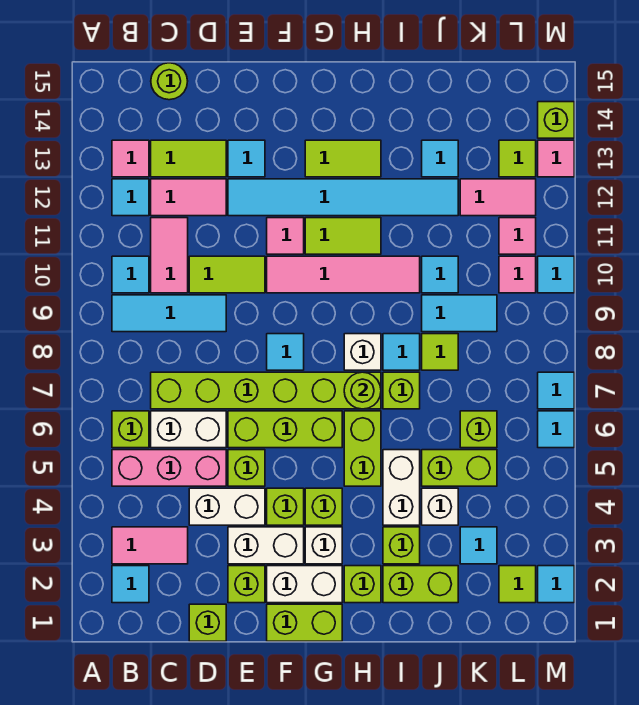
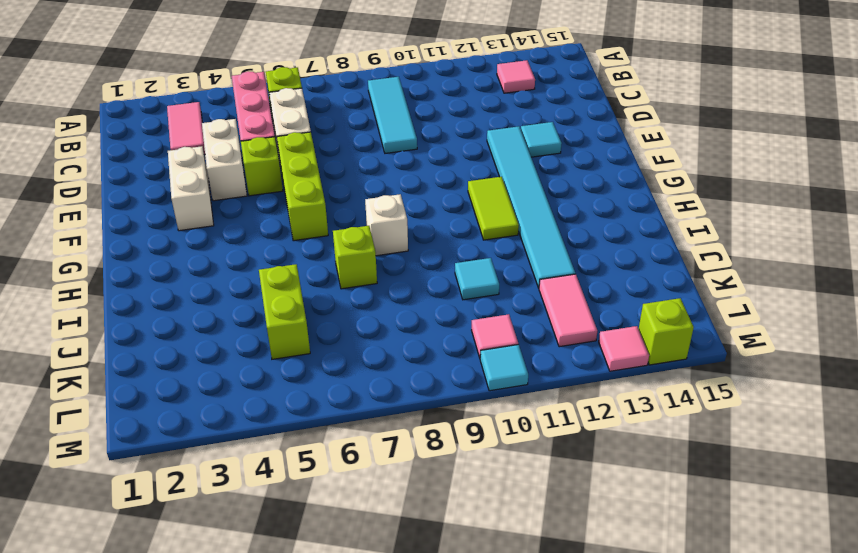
none -> cyan tile B2 level 1
none -> cyan tile B10 level 1
none -> cyan tile B12 level 1
none -> lime brick C7:H7 level 1

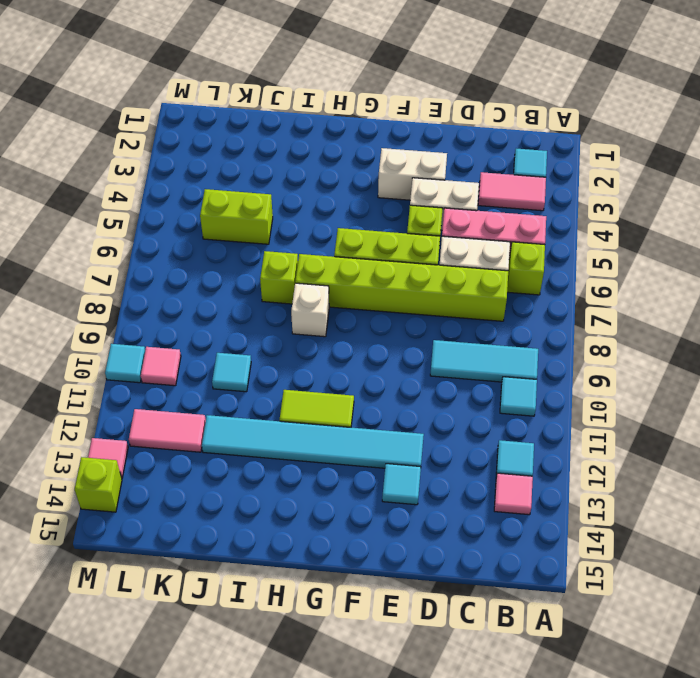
none -> pink tile C10:C11 level 1
none -> pink tile C12:D12 level 1
none -> lime tile C13:D13 level 1
none -> lime round brick C15 level 1

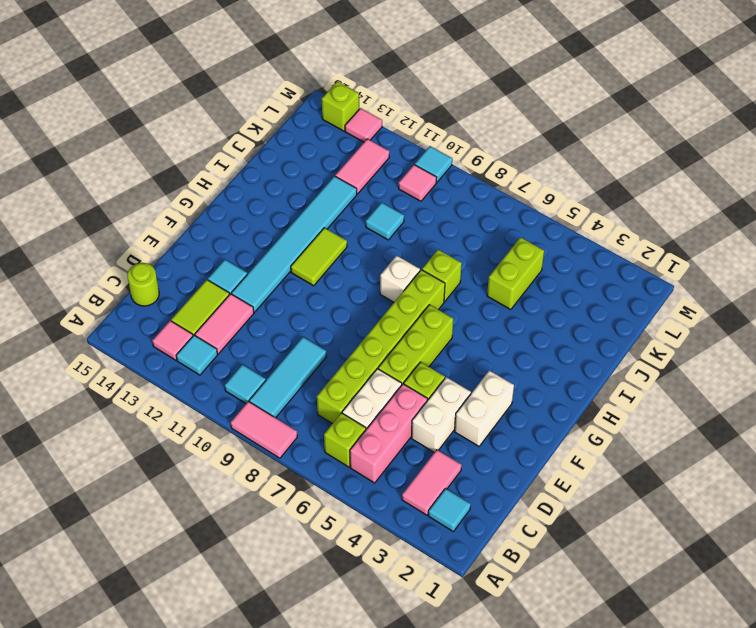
pink tile A8:A9 level 1 -> pink tile C10:C11 level 1
none -> lime brick D1 level 1
none -> lime tile D10:E10 level 1
none -> lime brick E2 level 1
none -> lime brick F1:G1 level 1

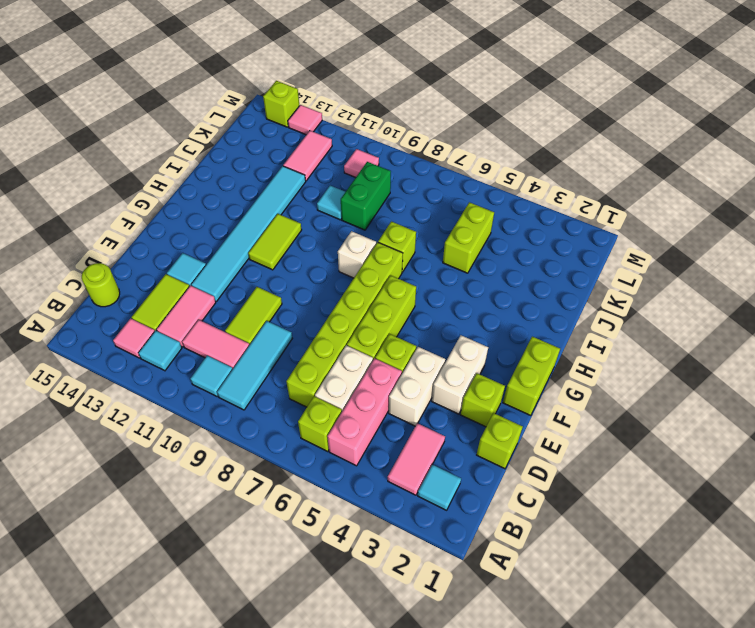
green brick J9:K9 level 1 -> cyan tile J9:K9 level 1
none -> white brick F2:G2 level 1
none -> lime brick F4 level 1
none -> cyan tile F8 level 1
none -> pink tile F10:I10 level 1

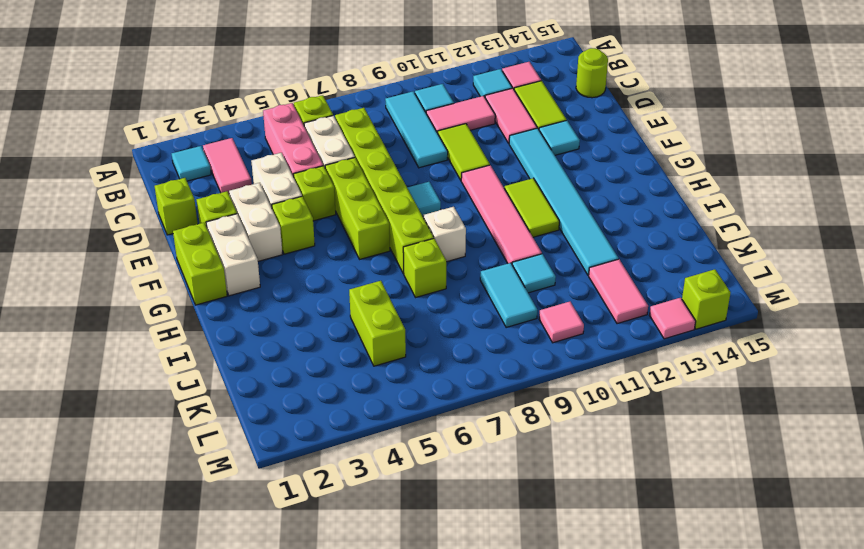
none -> pink tile F11 level 1
none -> white brick G3 level 1
none -> lime brick G4 level 1
none -> lime tile G13:H13 level 1

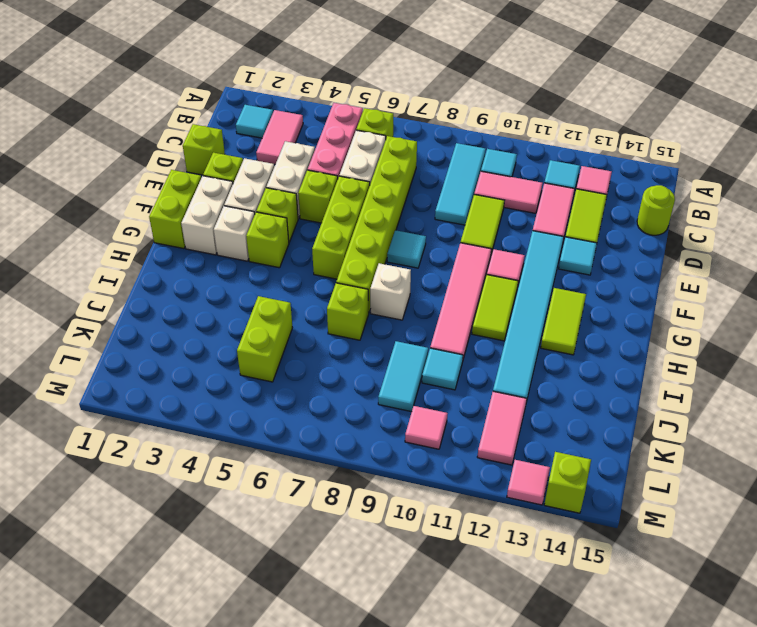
none -> lime brick H2 level 1
none -> lime brick H5:H6 level 1
none -> lime brick I2:J2 level 1
none -> lime brick I3 level 1

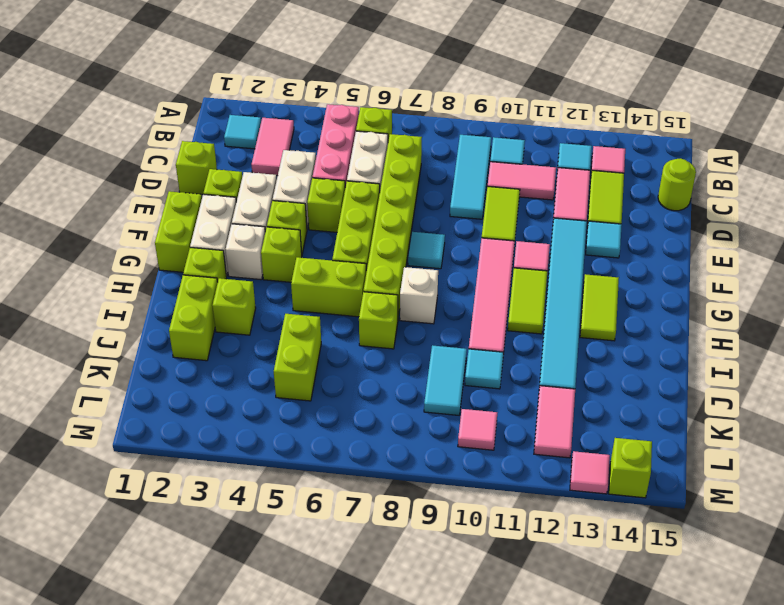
none -> white brick I4:I5 level 1
none -> cyan tile I8 level 1
none -> white brick J4 level 1
none -> lime tile J8 level 1

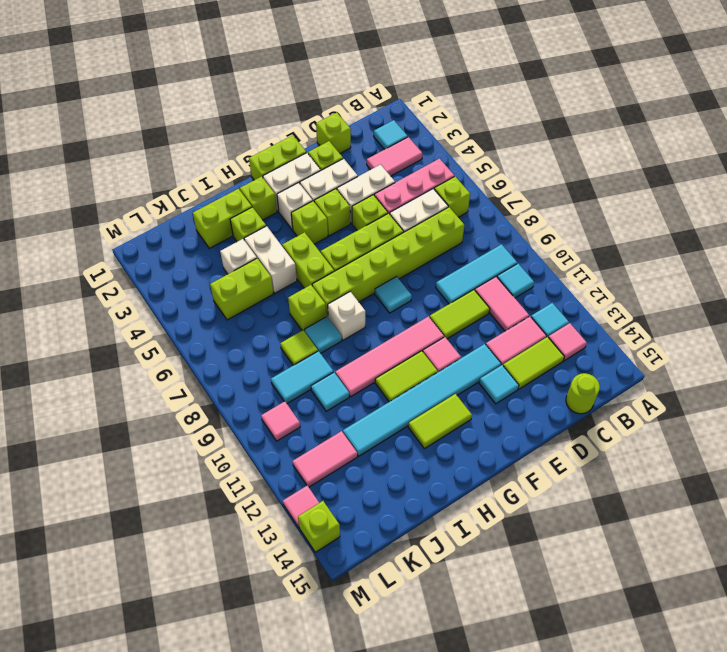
none -> cyan tile J13 level 1
none -> cyan tile K3 level 1
none -> lime brick K6 level 1
none -> lime tile L2 level 1

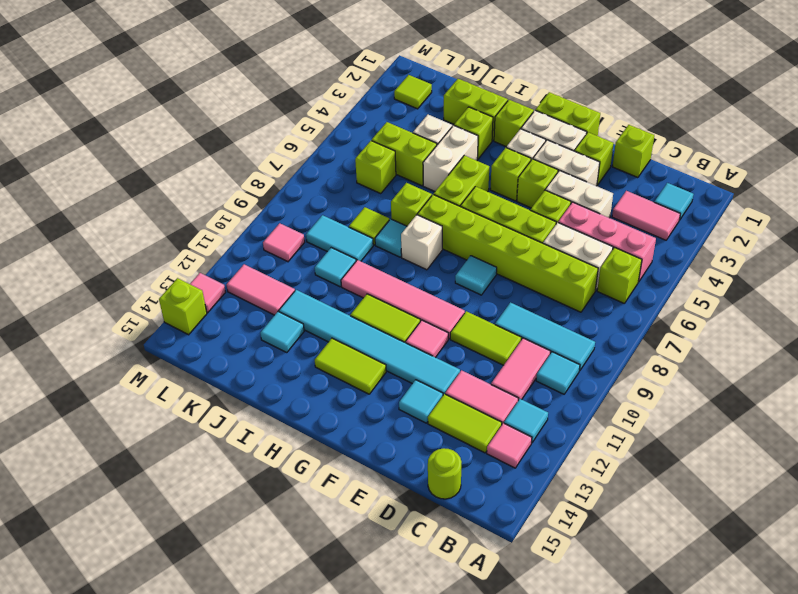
none -> cyan tile K3 level 1
none -> pink tile L11 level 1
none -> lime tile L13 level 1
none -> cyan tile M2 level 1

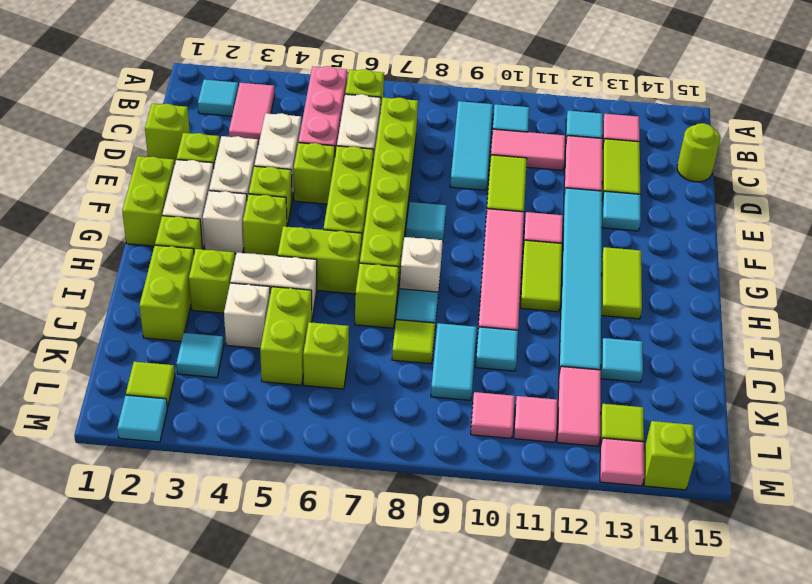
none -> cyan tile M6 level 1
none -> cyan tile M7 level 1
none -> cyan tile M10 level 1
none -> lime round brick H7 level 2

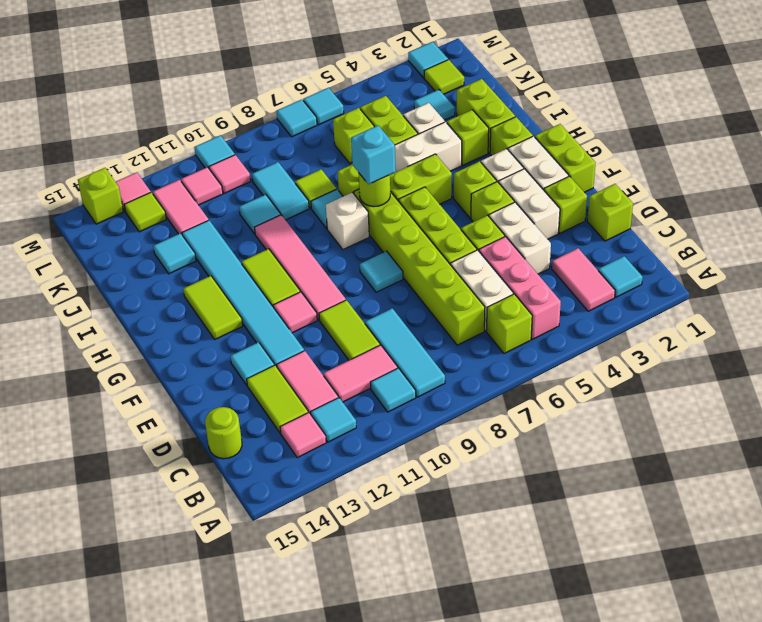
cyan brick H7 level 3 -> none

